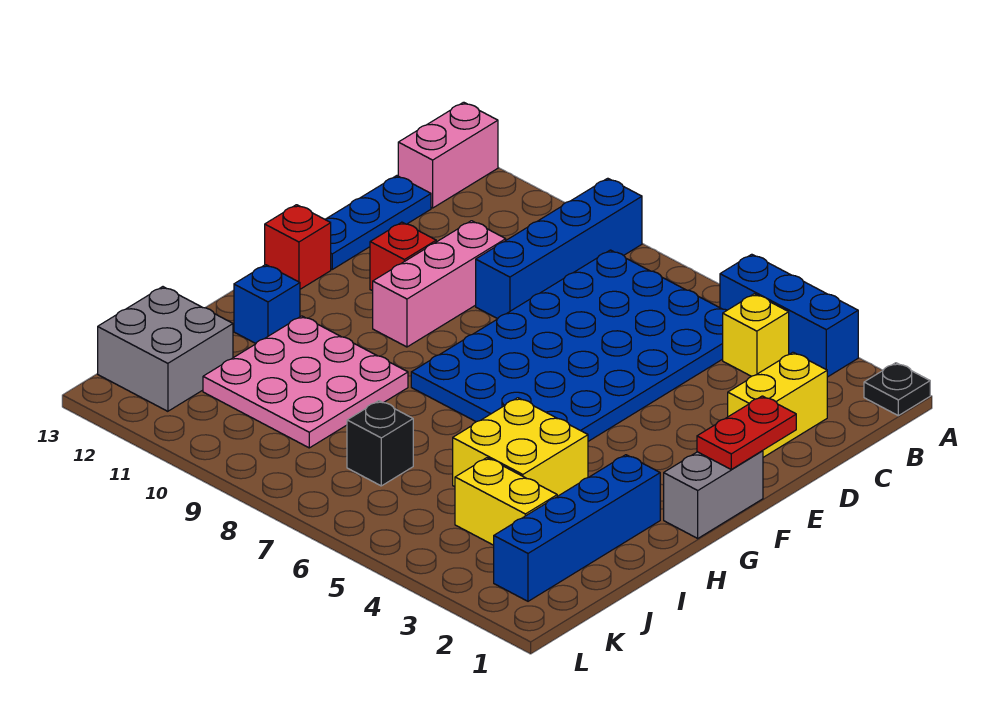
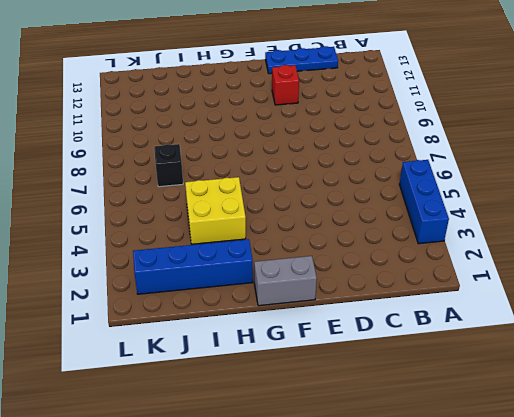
none -> black plate A1 level 1
none -> blue brick A9:D9 level 1
none -> pink brick A13:B13 level 1

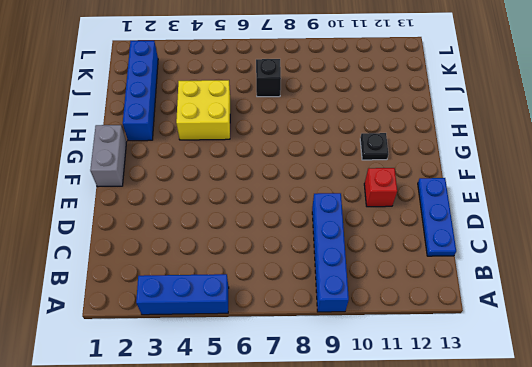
black plate G11 level 1 -> black plate A1 level 1
none -> pink brick A13:B13 level 1
none -> yellow brick B4 level 1
none -> blue plate B5:G8 level 1

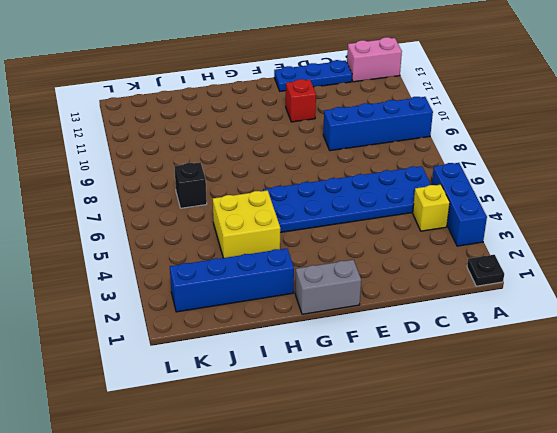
blue plate B5:G6 level 1 -> blue plate B5:G8 level 1
none -> yellow brick C2:D2 level 1
none -> pink brick D10:F10 level 1
none -> red brick F13 level 1

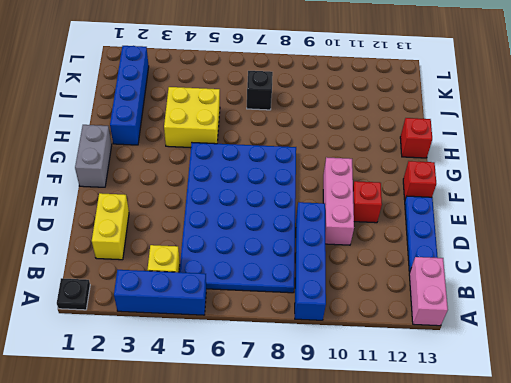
red brick H13 level 1 -> none
none -> pink plate H9:J11 level 1
none -> blue brick H12 level 1
none -> yellow brick J3:J4 level 1

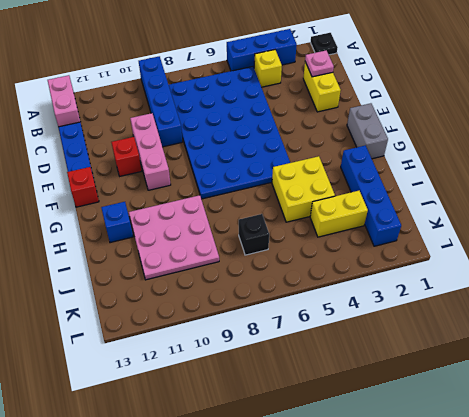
pink plate C2 level 2 -> none
none -> grey brick J12:K13 level 1
none -> red plate E1:F1 level 2

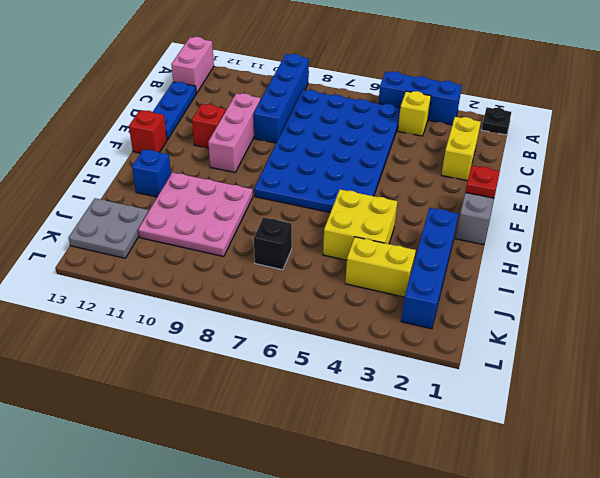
red plate F1 level 2 -> red plate E1:F1 level 2
grey plate J12:K13 level 1 -> grey brick J12:K13 level 1

